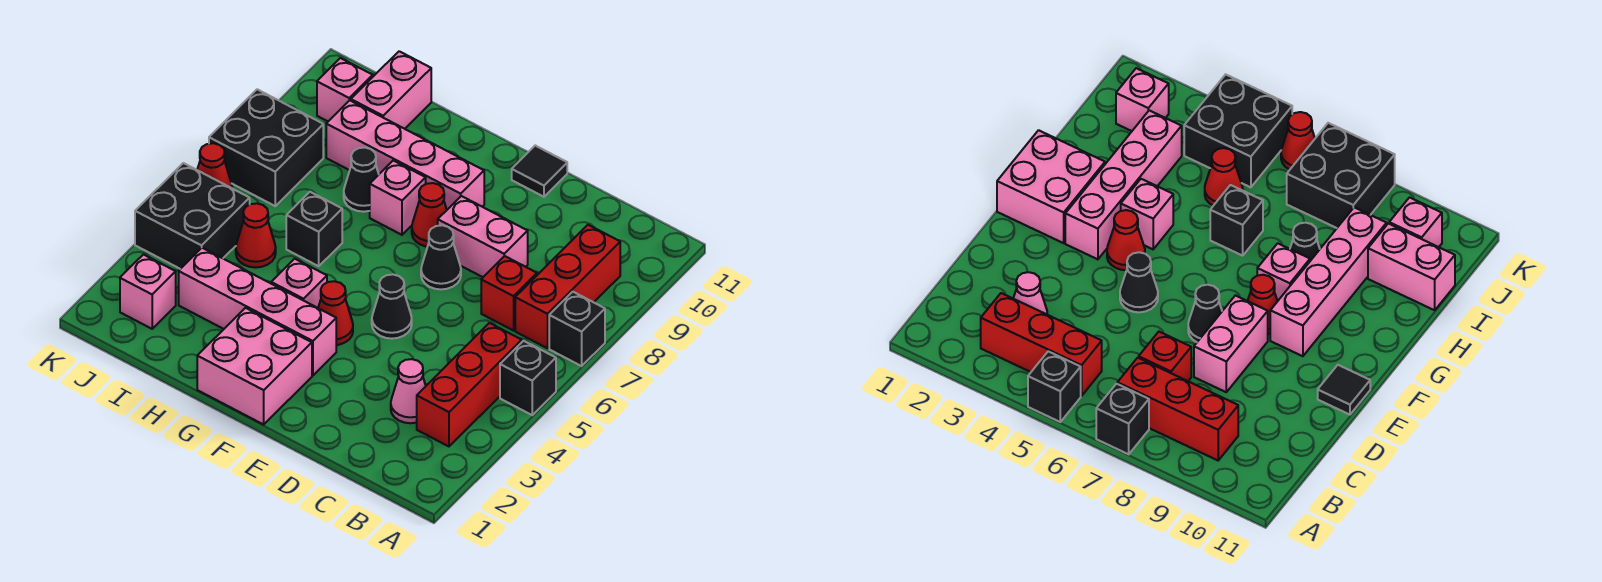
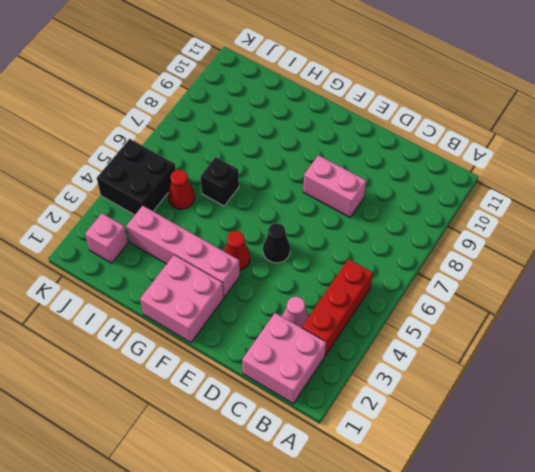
pink brick B1:C2 level 1 -> none
none -> black brick A5 level 1
none -> black brick A7 level 1
none -> red brick B7:B9 level 1

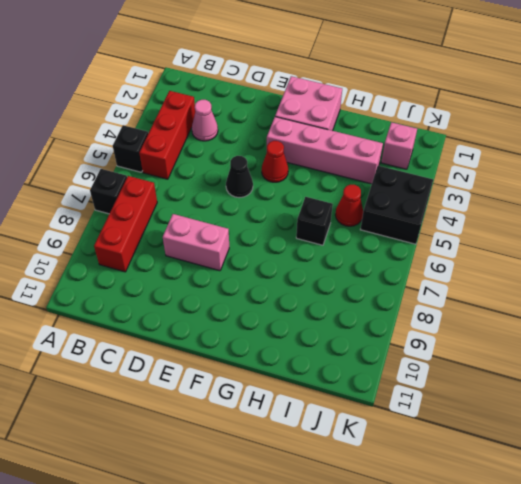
none -> red brick C7 level 1
none -> black cone E7 level 1
none -> black tile E11 level 1

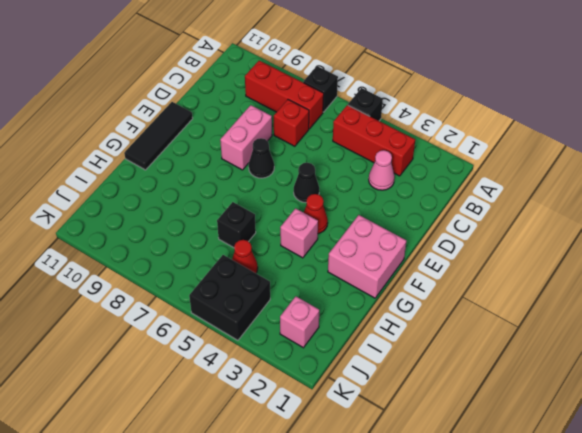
black tile E11:G11 level 1 -> black tile E11 level 1
none -> pink brick F3:I3 level 1
none -> red cone F8 level 1
none -> pink brick F9:I9 level 1

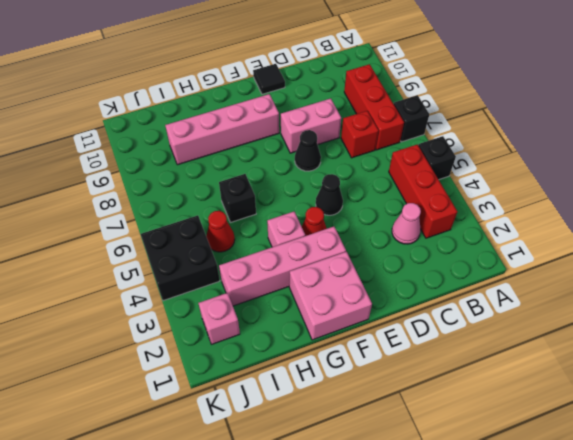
none -> red cone F8 level 1
none -> pink brick G8 level 1
none -> black cone H8 level 1

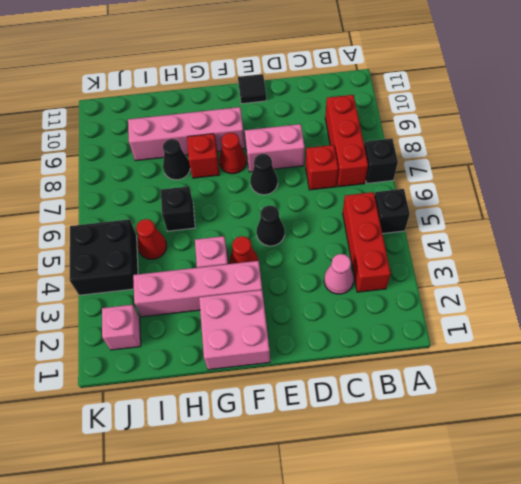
red brick G8 level 1 -> pink brick G8 level 1
none -> pink brick I10:I11 level 1
none -> black brick J7:K8 level 1
none -> pink brick J10 level 1

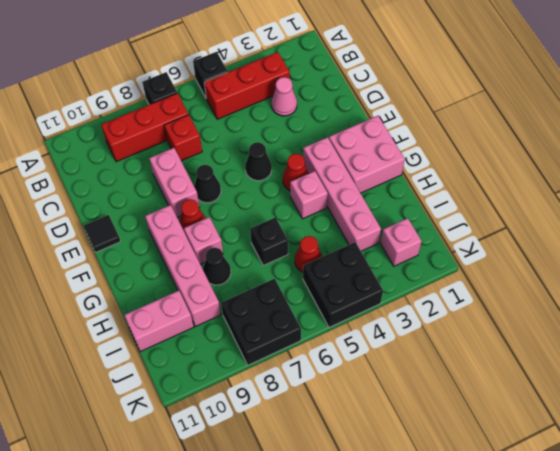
none -> pink brick J10 level 1
none -> red cone K6 level 1

